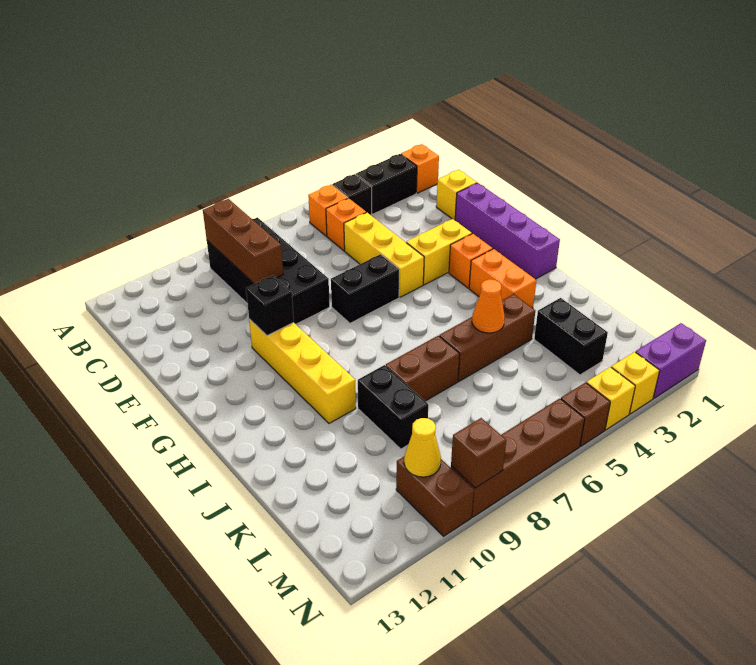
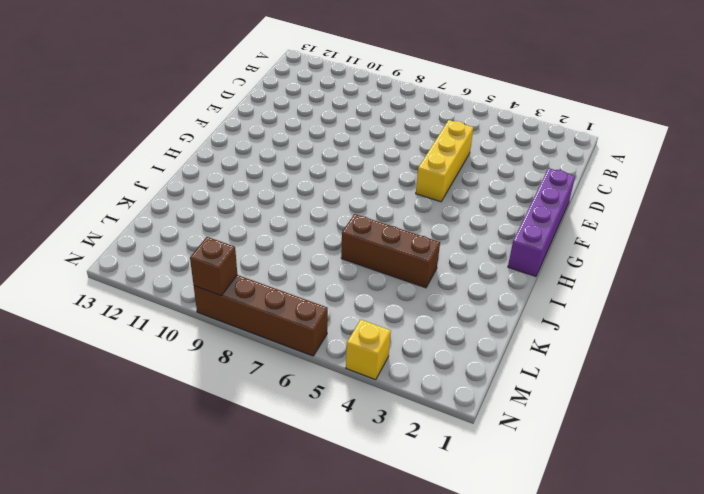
none -> orange brick B1 level 1
none -> black brick B2:B3 level 1
none -> black brick B4 level 1

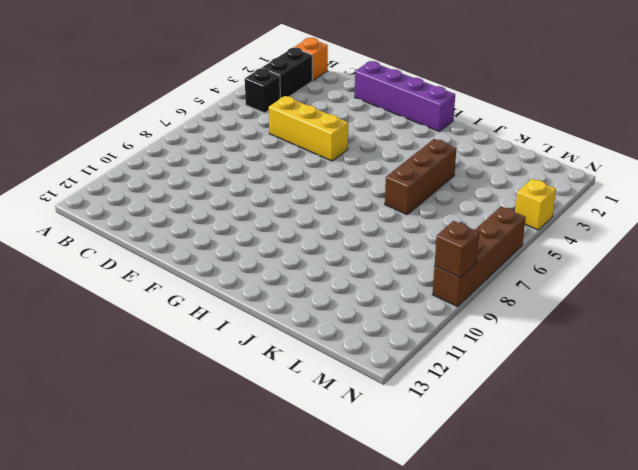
none -> orange brick B5 level 1
none -> black brick B8:E9 level 1
none -> orange brick C5 level 1

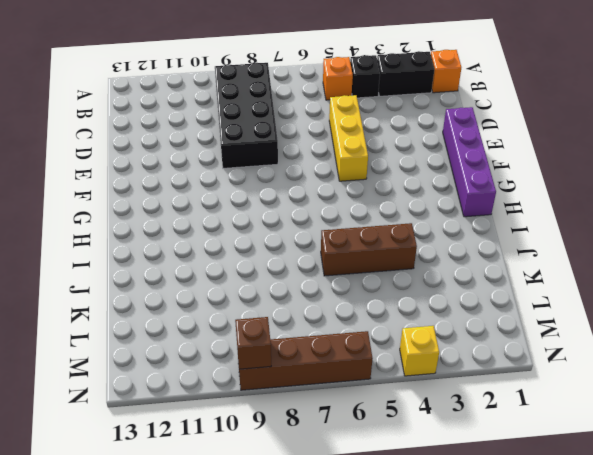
none -> orange brick C5 level 1
none -> yellow brick D1 level 1
none -> yellow brick F3:F4 level 1

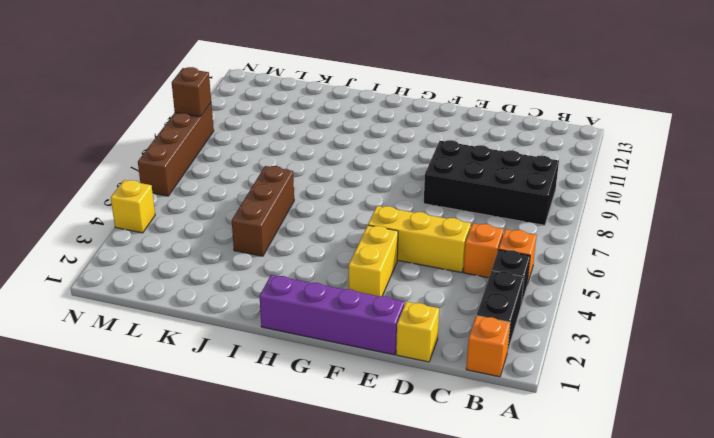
none -> black brick F6:F7 level 1
none -> yellow brick F10:I10 level 1
none -> orange brick G3 level 1

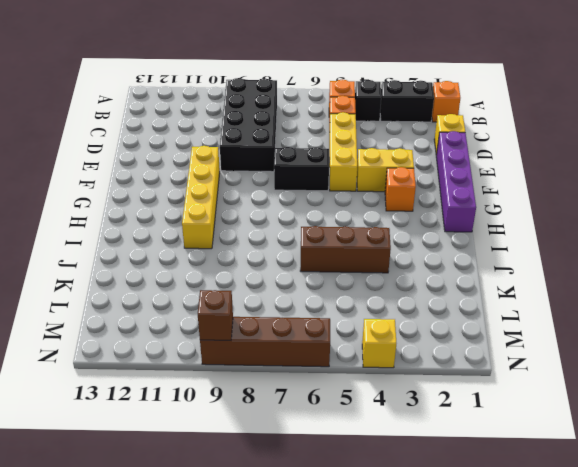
none -> orange brick H3:I3 level 1
none -> brown brick J7:J8 level 1
none -> black brick J9:K9 level 1

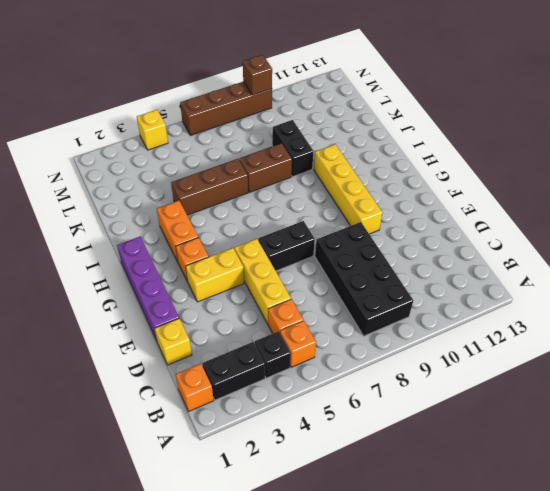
none -> black brick K3:L3 level 1
none -> brown brick M10:N10 level 1
none -> purple brick N1:N2 level 1

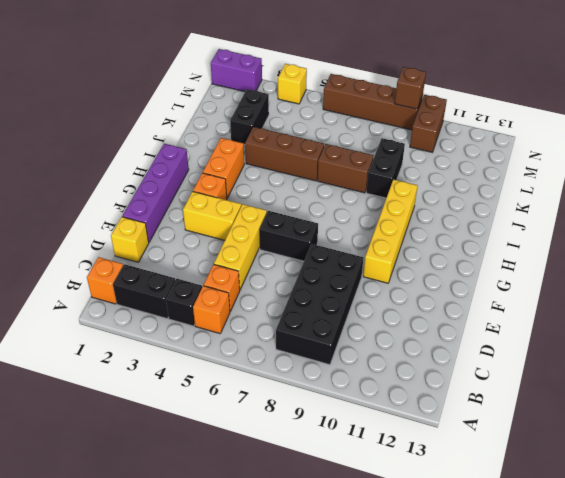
none -> yellow brick N3 level 1
none -> brown brick N5 level 1
none -> brown brick B9:D9 level 2

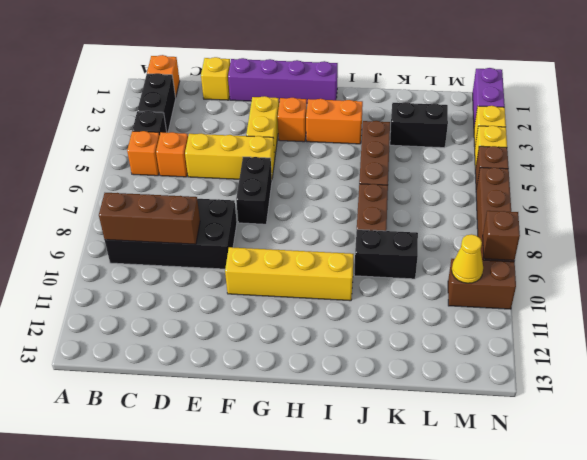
none -> black brick F10 level 2
none -> orange cone J5 level 2

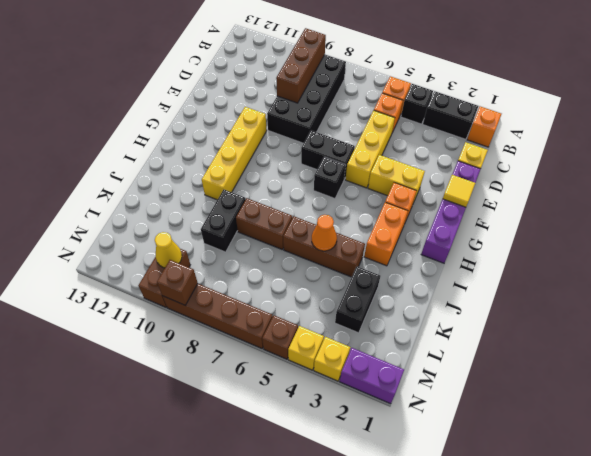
yellow tile F1 level 2 -> none
black brick G6 level 1 -> black brick F10 level 2

